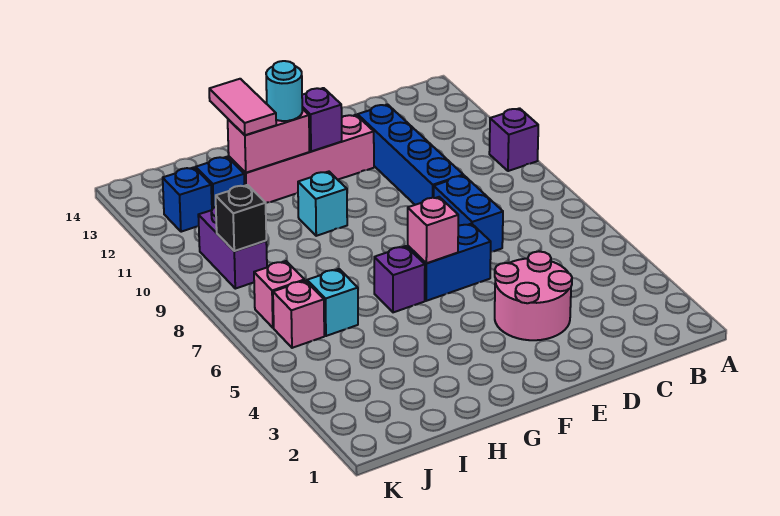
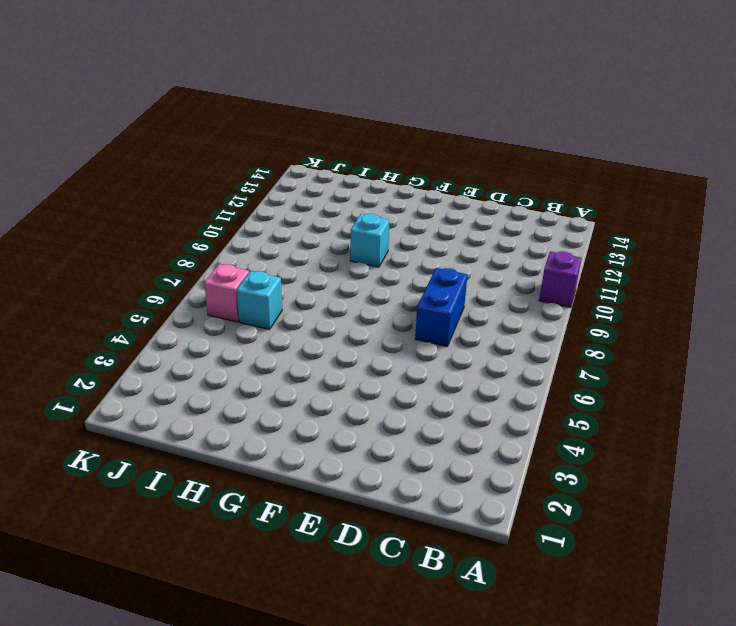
none -> pink round brick D3:E4 level 1
none -> blue brick D9:D12 level 1
none -> blue brick E6:F6 level 1

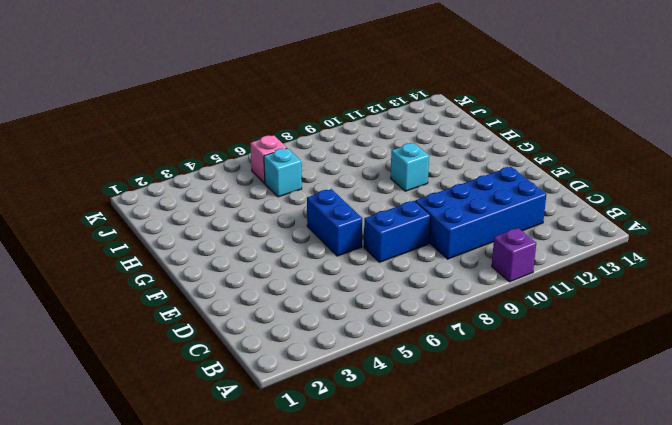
blue brick C9:D12 level 1 -> blue brick D9:D12 level 1
none -> pink round brick D3:E4 level 1
none -> pink brick E12:H12 level 1
none -> purple brick G6 level 1

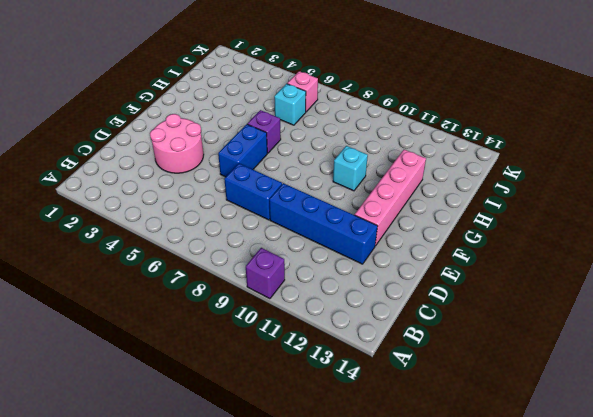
none -> blue brick I12 level 1
none -> pink brick J7 level 1
none -> purple brick J9:J10 level 1

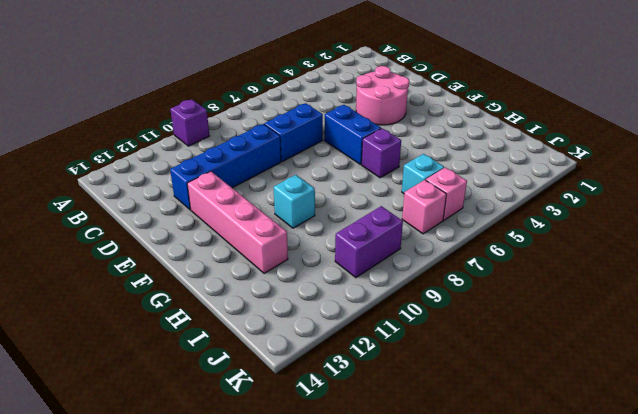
none -> blue brick I12 level 1
none -> blue brick J12 level 1
none -> pink brick F6 level 2

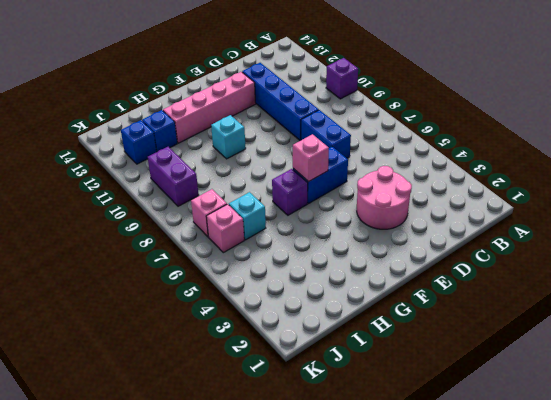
none -> purple brick F12 level 2
none -> pink brick G12:H12 level 2
none -> black brick J9 level 2

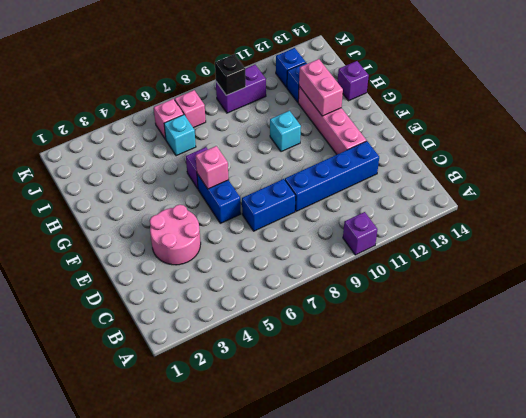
purple brick H14 level 1 -> purple brick F12 level 2
none -> cyan round brick G12 level 3
none -> pink tile H12:H13 level 3

